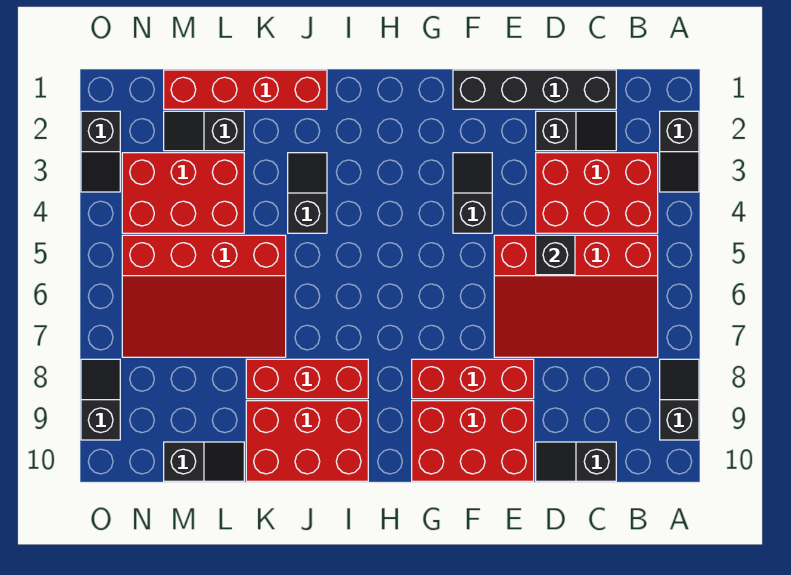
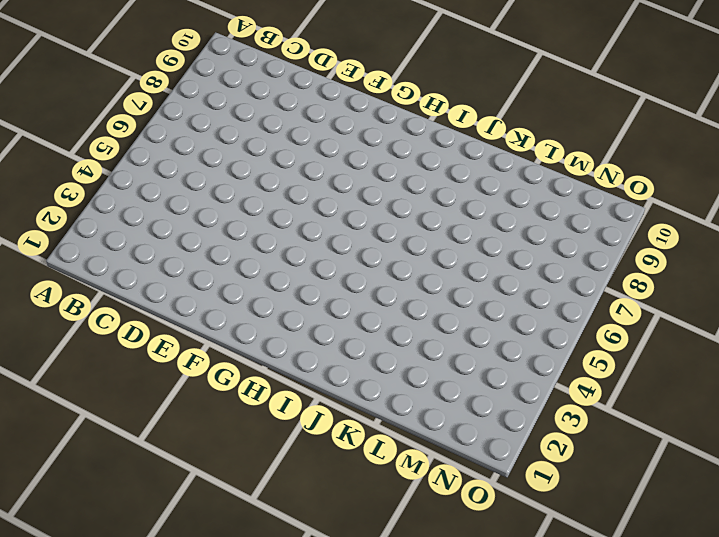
none -> black slope A2:A3 level 1 top 2
none -> black slope A8:A9 level 1 top 9
none -> red brick B3:D4 level 1

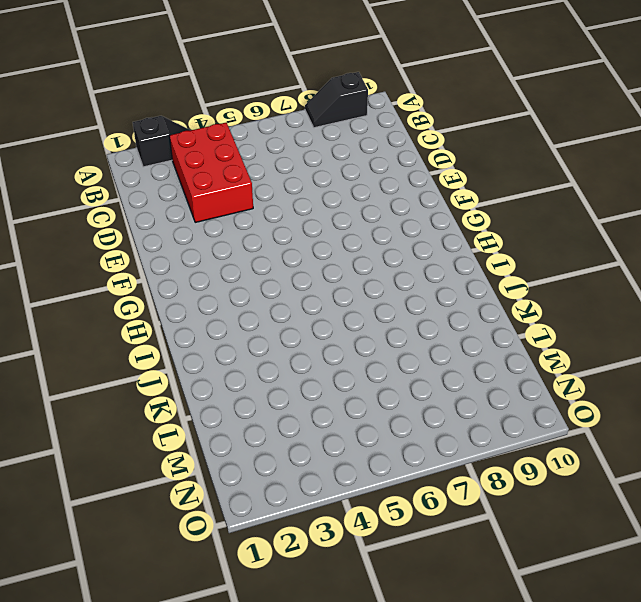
none -> red slope B5:E7 level 1 top 5
none -> black brick C1:F1 level 1
none -> black slope C2:D2 level 1 top D

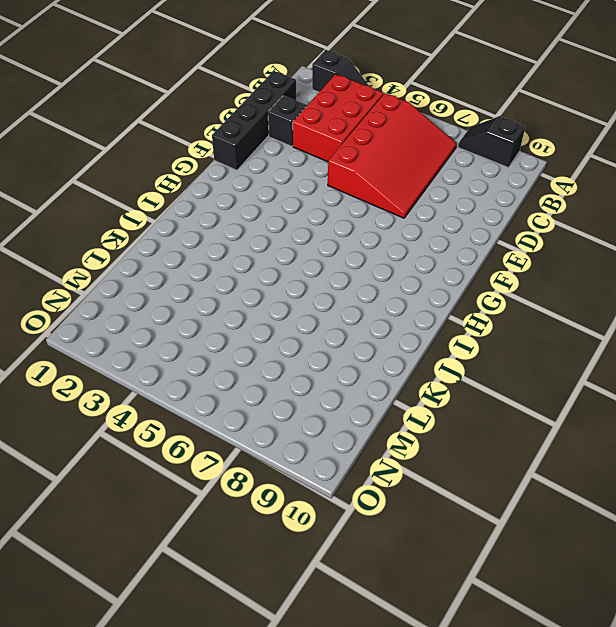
none -> black slope C10:D10 level 1 top C
none -> red brick E8:G8 level 1
none -> red brick E9:G10 level 1

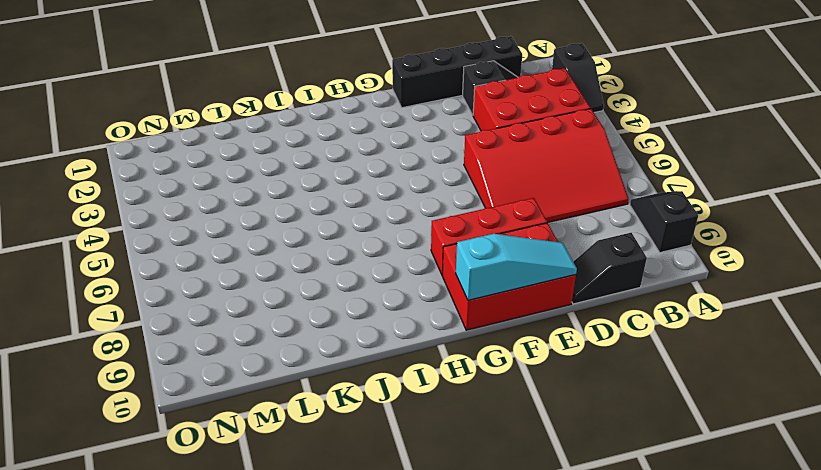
cyan slope E10:G10 level 2 top G -> none
none -> black slope F3:F4 level 1 top 4
none -> red brick I8:K8 level 1
none -> red brick I9:K10 level 1

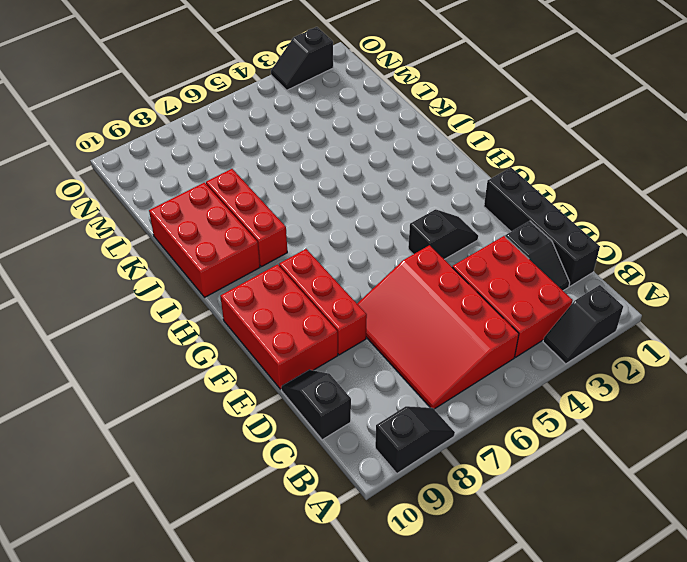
none -> red brick J1:M1 level 1
none -> black slope J3:J4 level 1 top 4
none -> red slope K5:N7 level 1 top 5

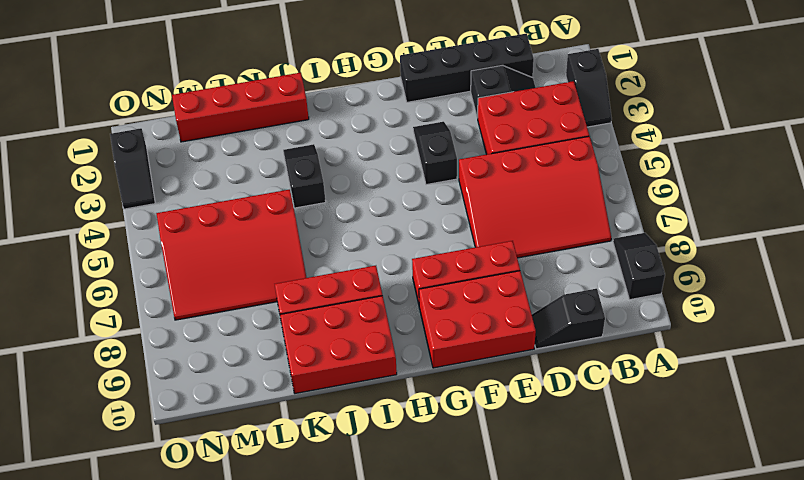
none -> black slope L2:M2 level 1 top L
none -> red brick L3:N4 level 1
none -> black slope L10:M10 level 1 top M

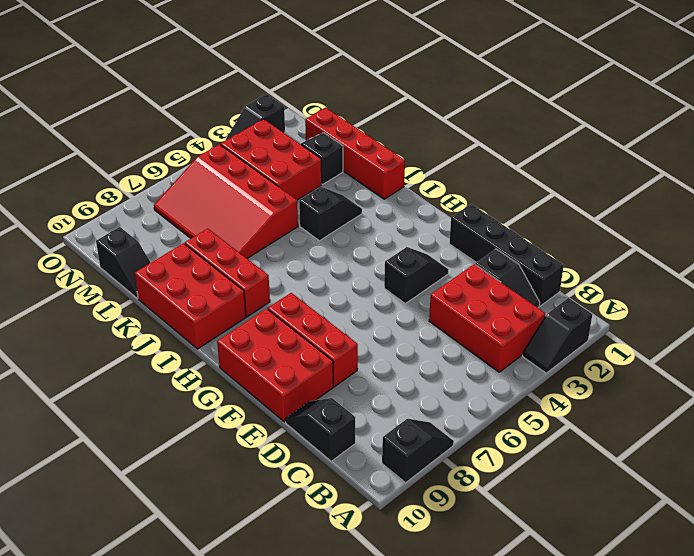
none -> red slope B5:E7 level 1 top 5
none -> black slope O8:O9 level 1 top 9
none -> black brick D5 level 2

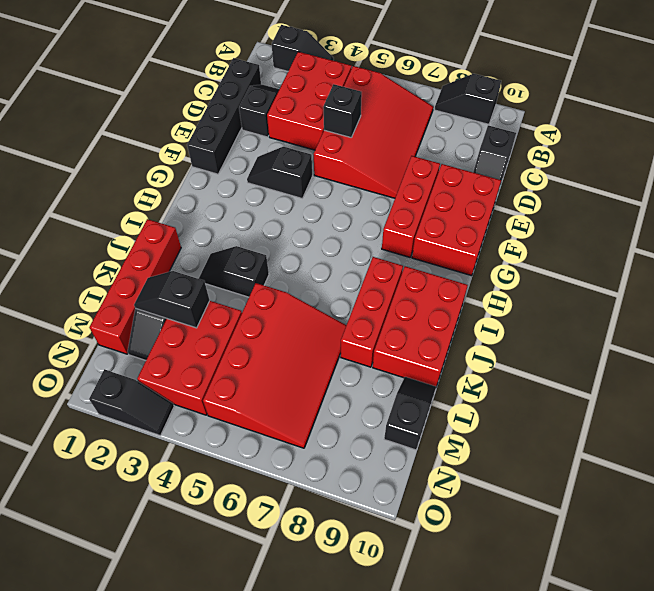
black slope L2:L3 level 2 top 3 -> black slope O8:O9 level 1 top 9

